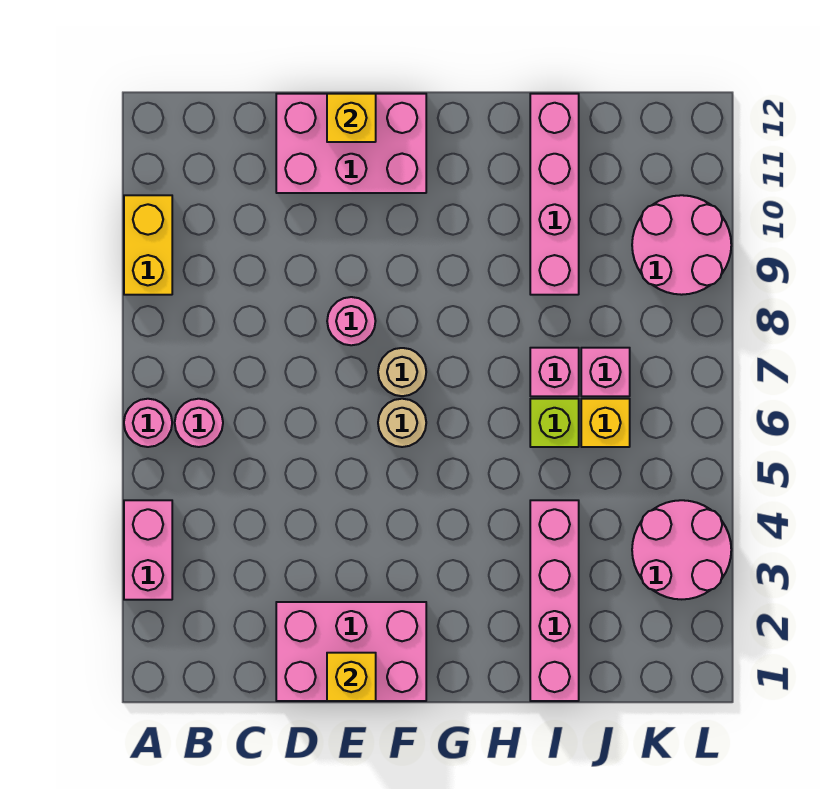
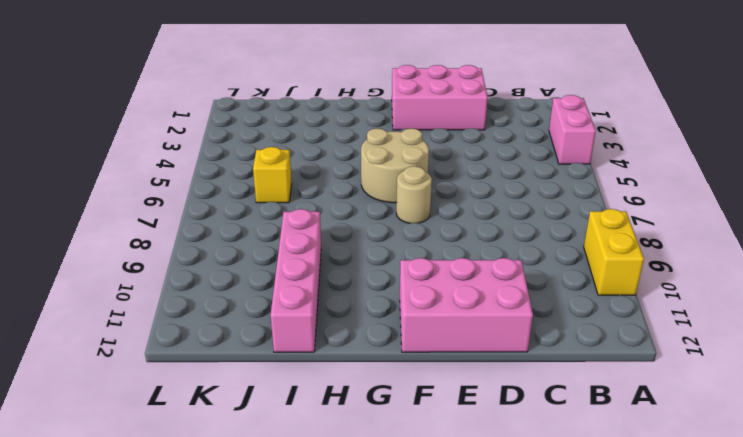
tan round brick F5:G6 level 1 -> tan round brick F6 level 1
none -> pink round brick A6 level 1
none -> pink round brick B6 level 1
none -> pink round brick E8 level 1

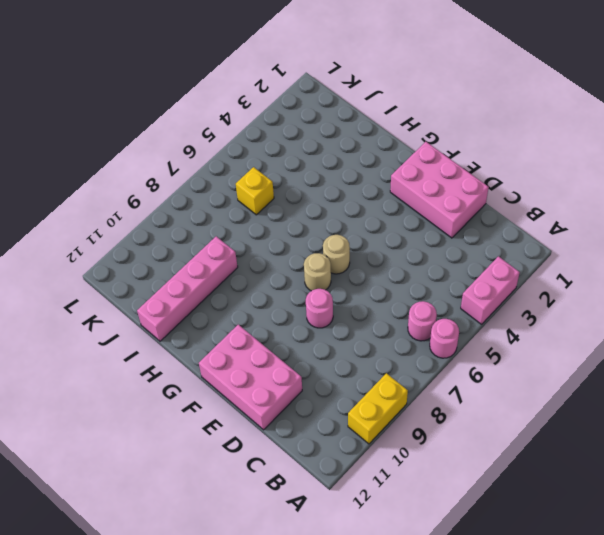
none -> pink brick I1:I4 level 1
none -> lime brick I6 level 1
none -> pink brick I7 level 1

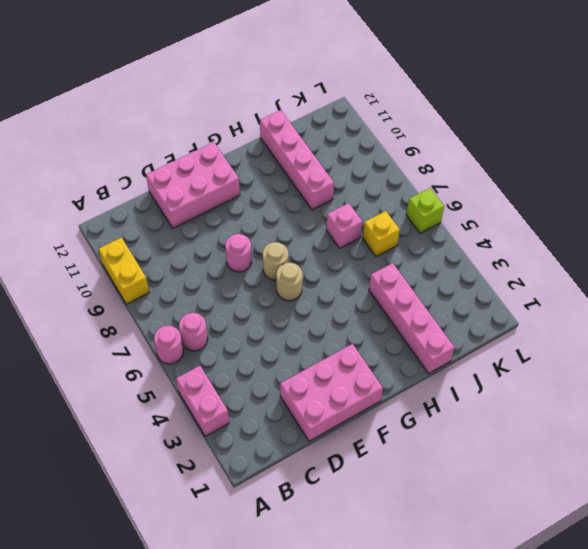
lime brick L6 level 1 -> lime brick I6 level 1
none -> pink brick J7 level 1
none -> pink round brick K3:L4 level 1
none -> pink round brick K9:L10 level 1

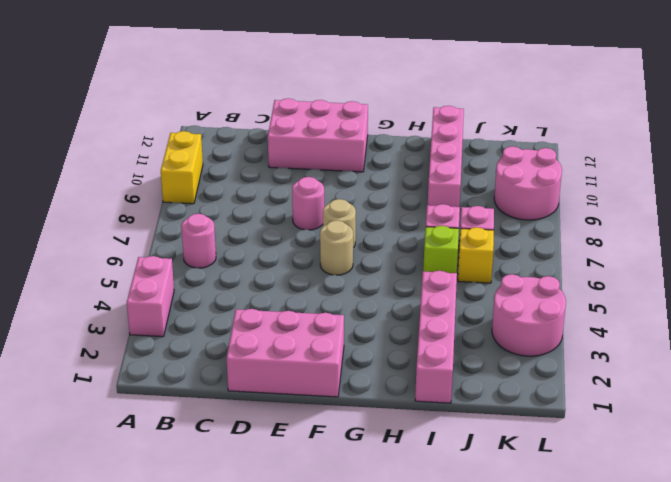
none -> pink round brick A6 level 1
none -> yellow brick E1 level 2
none -> yellow brick E12 level 2

